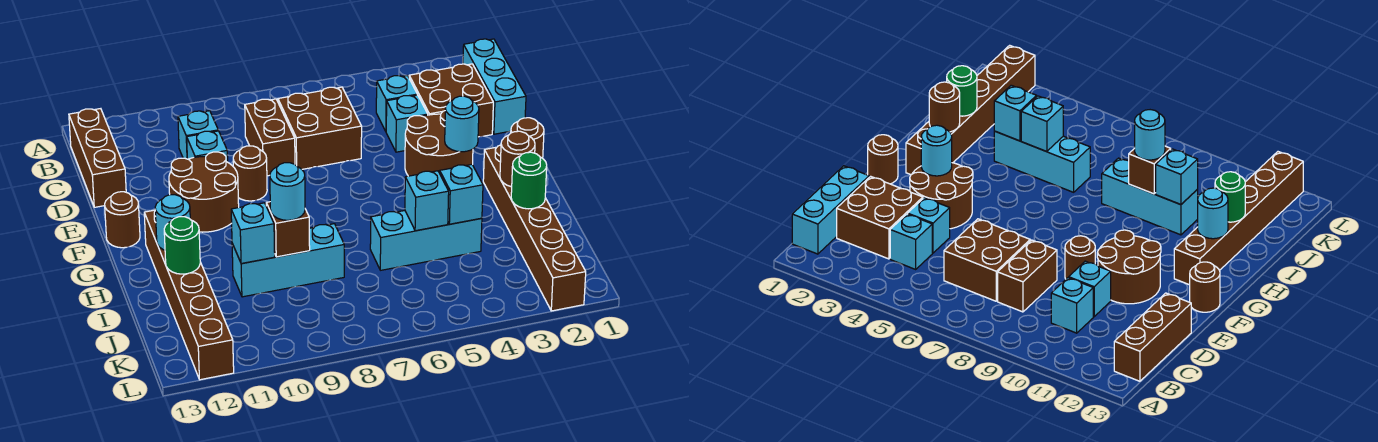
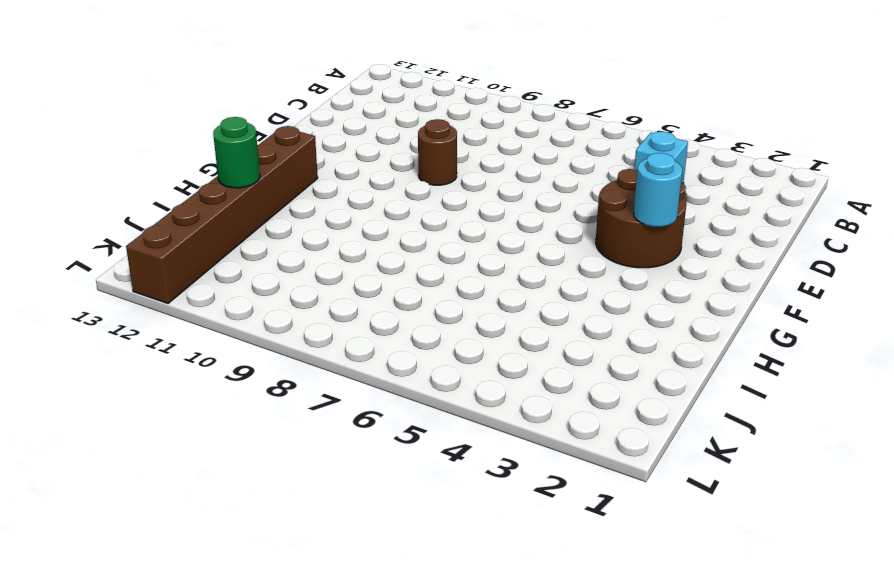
none -> cyan brick B1:D1 level 1
none -> brown brick B13:D13 level 1
none -> brown brick C2:D3 level 1

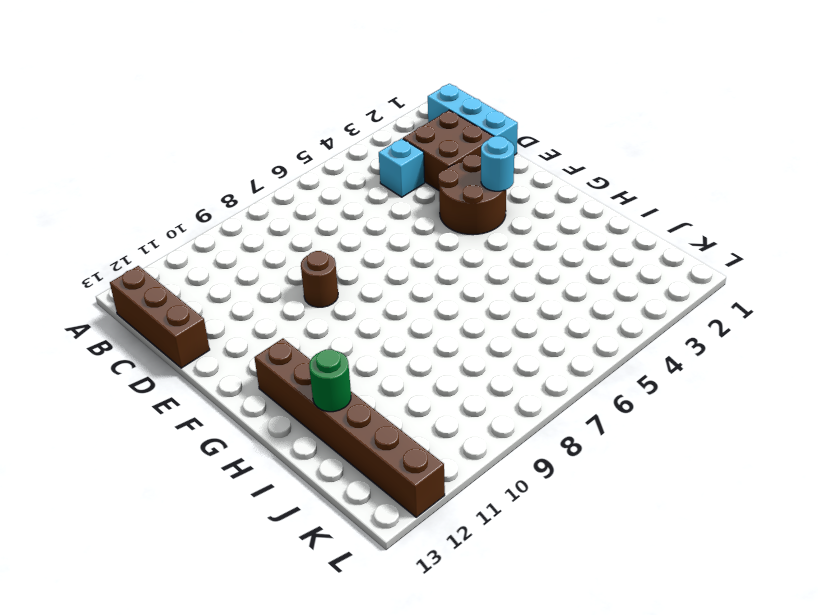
none -> brown brick C6:D7 level 1
none -> brown brick C8:D8 level 1
none -> cyan brick C10 level 1

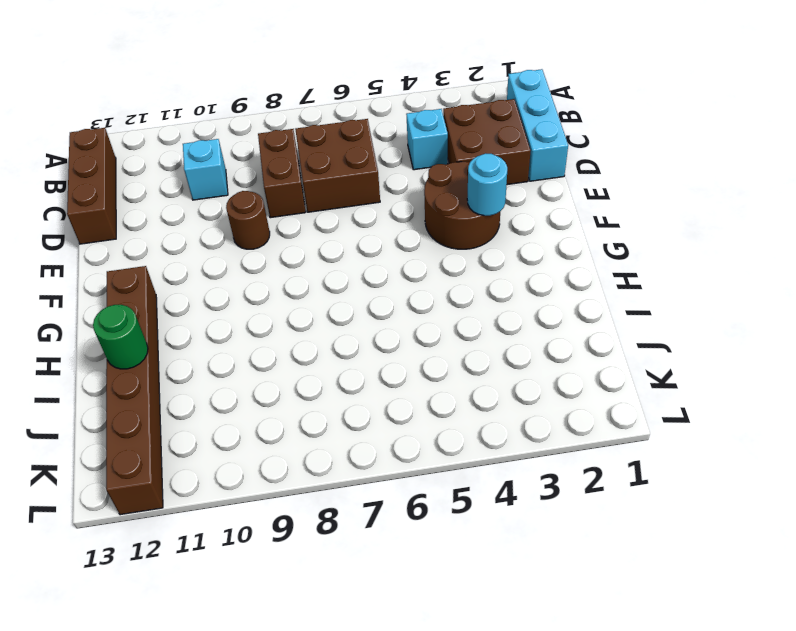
none -> cyan brick D4 level 1
none -> cyan brick D10 level 1
none -> brown round brick E10:F11 level 1

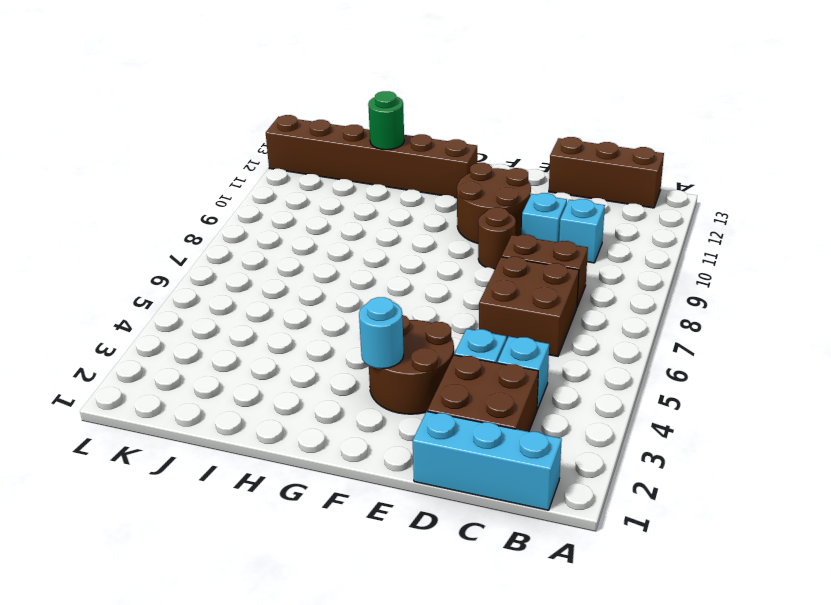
none -> brown round brick F1 level 1
none -> brown round brick F13 level 1
none -> brown brick G2:L2 level 1

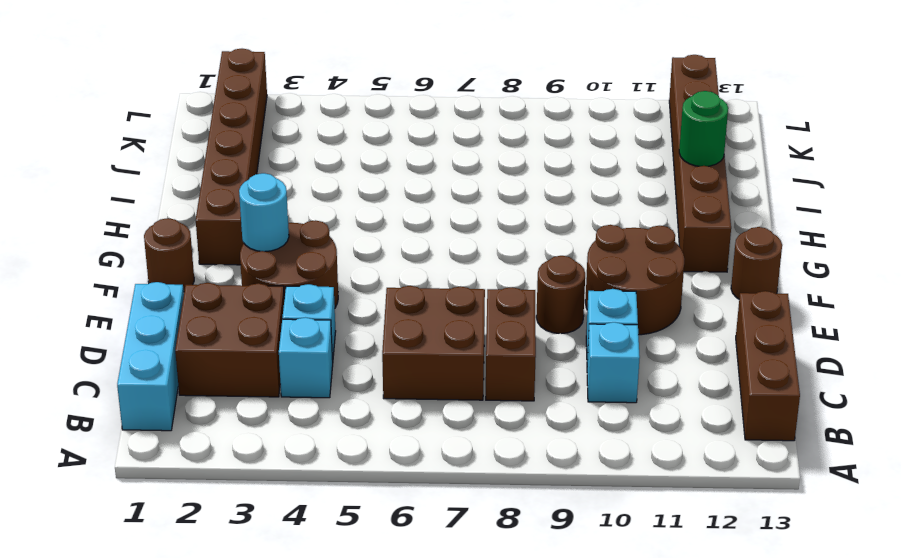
none -> cyan brick I4:I6 level 1
none -> cyan brick I8:I10 level 1
none -> brown round brick H2 level 2

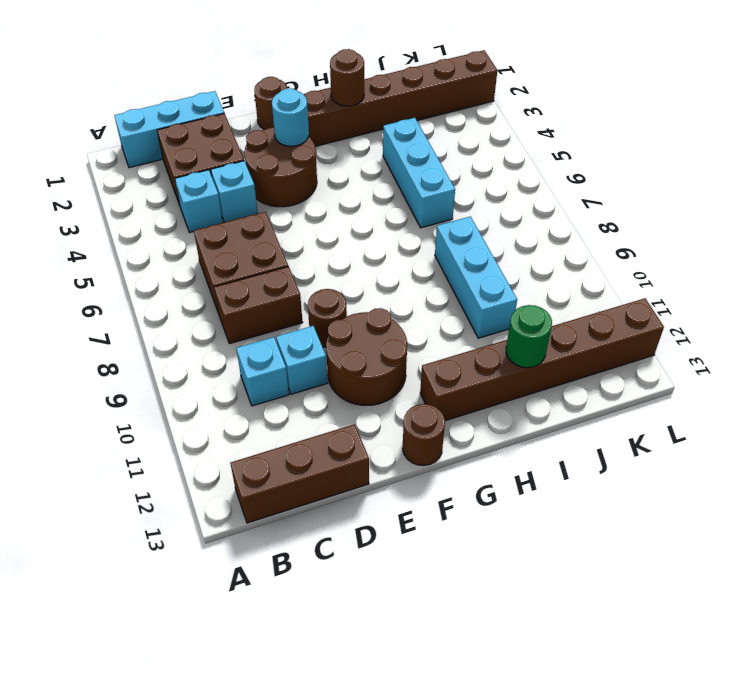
none -> cyan round brick H12 level 2
none -> green round brick I2 level 2
none -> cyan brick I4 level 2

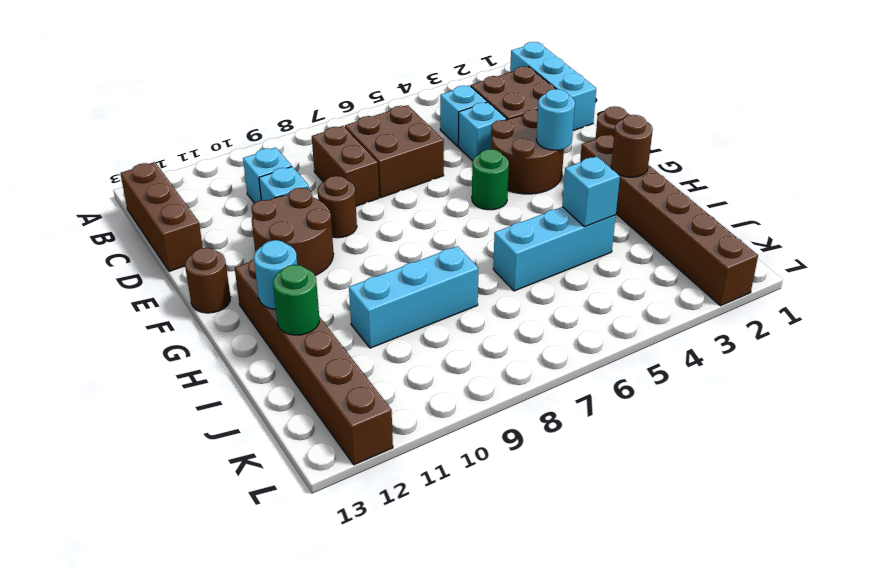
green round brick F5 level 1 -> green round brick I2 level 2
none -> cyan brick I5 level 2
none -> brown brick I9 level 2
none -> cyan brick I10 level 2

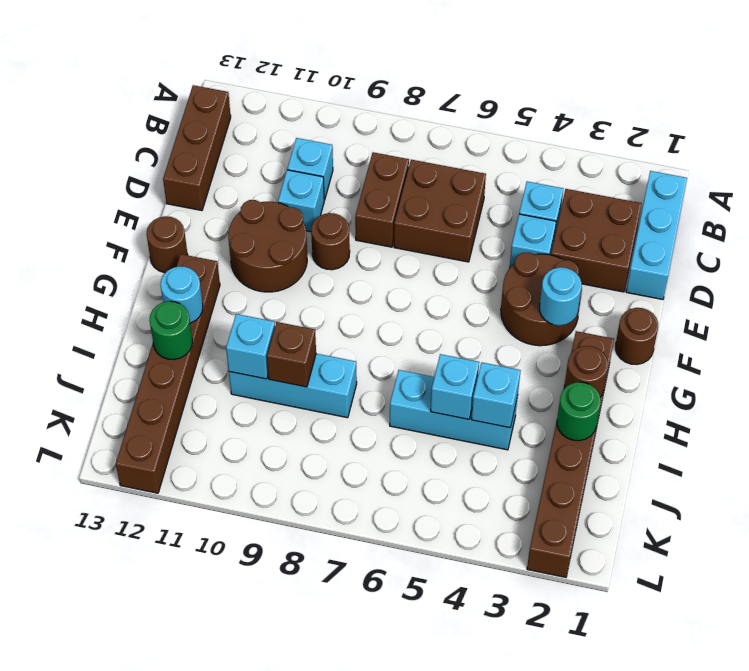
none -> cyan round brick I9 level 3

